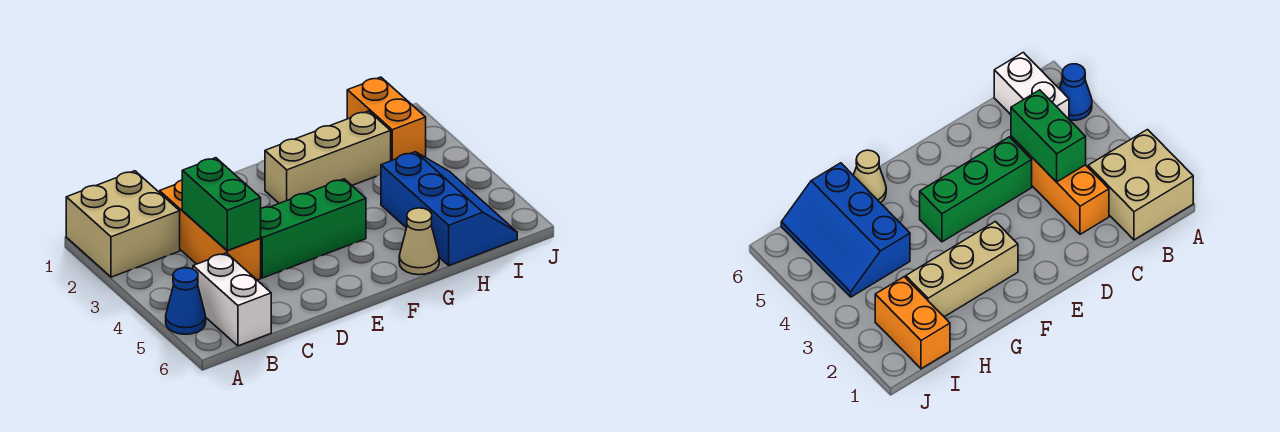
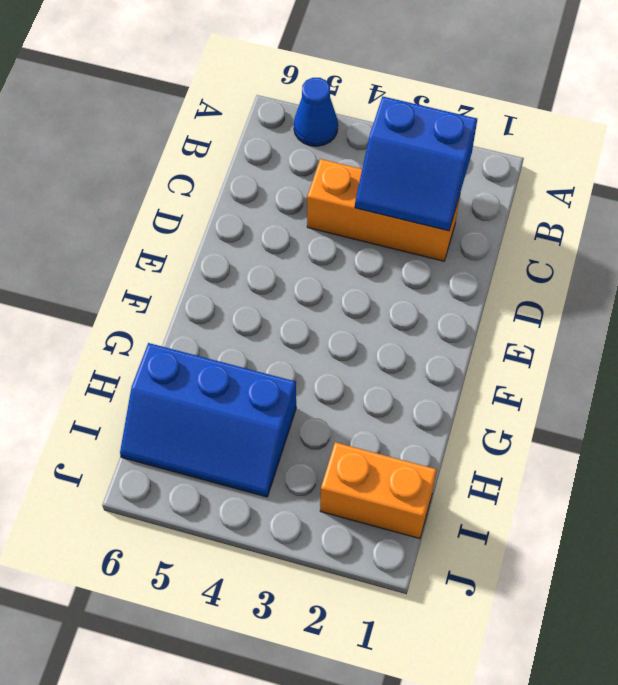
blue slope B2:C3 level 2 top B -> green brick C3:C4 level 2
none -> tan brick A1:B2 level 1
none -> white brick B5:B6 level 1

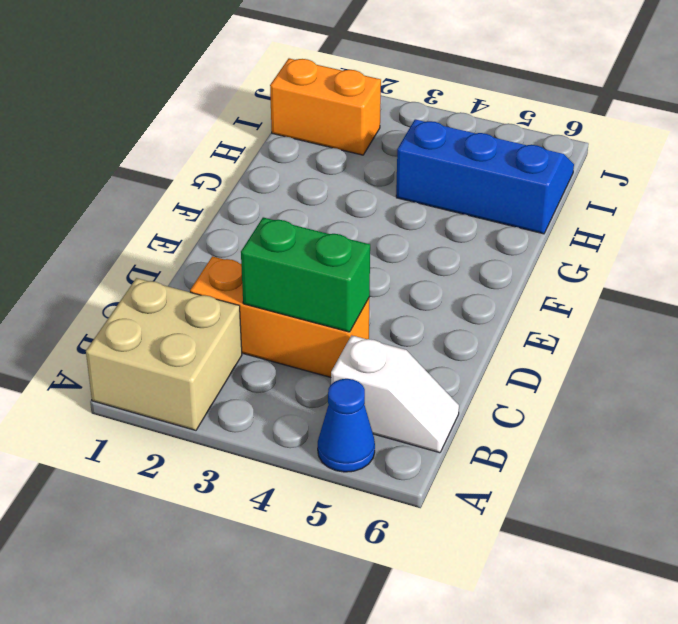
white slope B5:B6 level 1 top 5 -> white brick B5:B6 level 1
none -> green brick D4:F4 level 1
none -> tan brick F2:H2 level 1

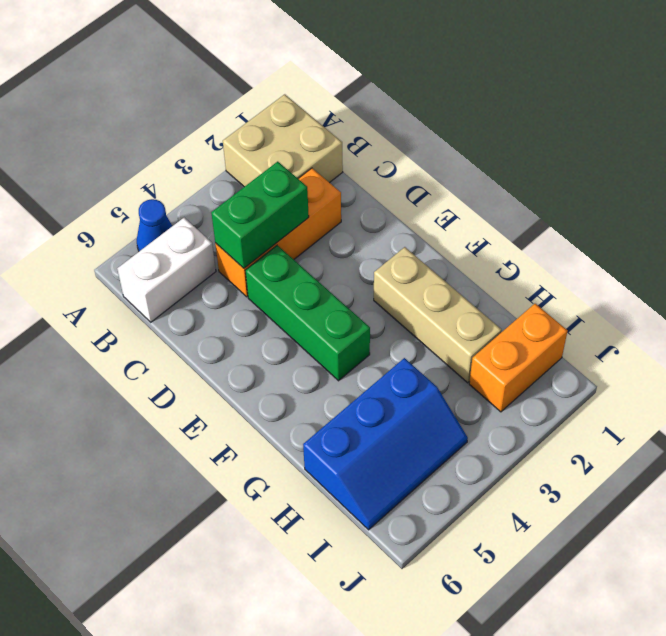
none -> tan cone G6 level 1

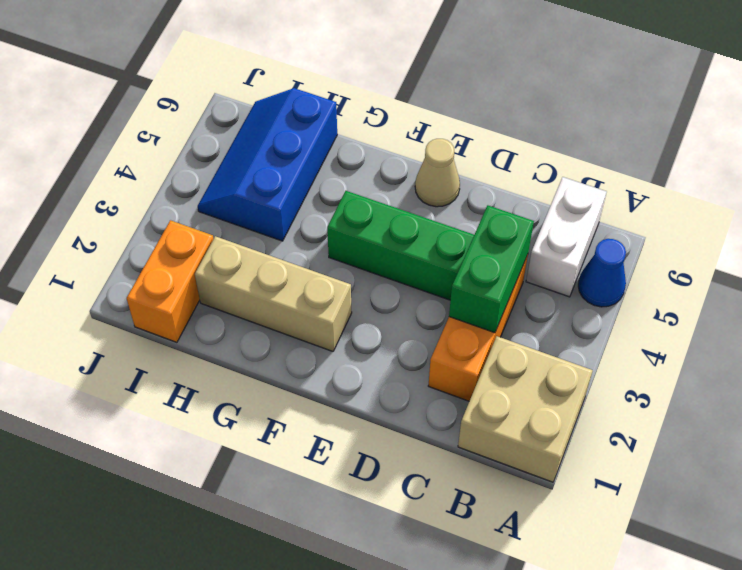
tan cone E6 level 1 -> tan cone G6 level 1

